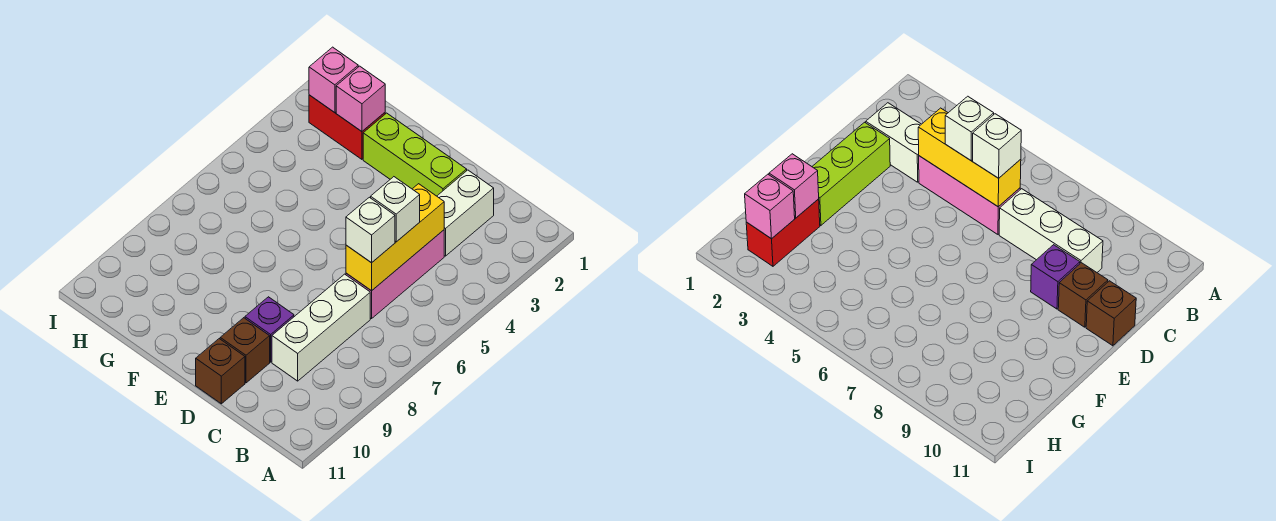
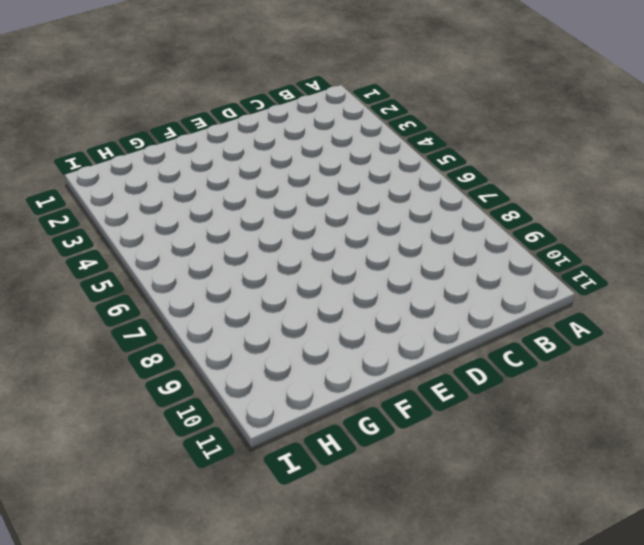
none -> white brick C2:C3 level 1
none -> pink brick C4:C6 level 1
none -> white brick C7:C9 level 1

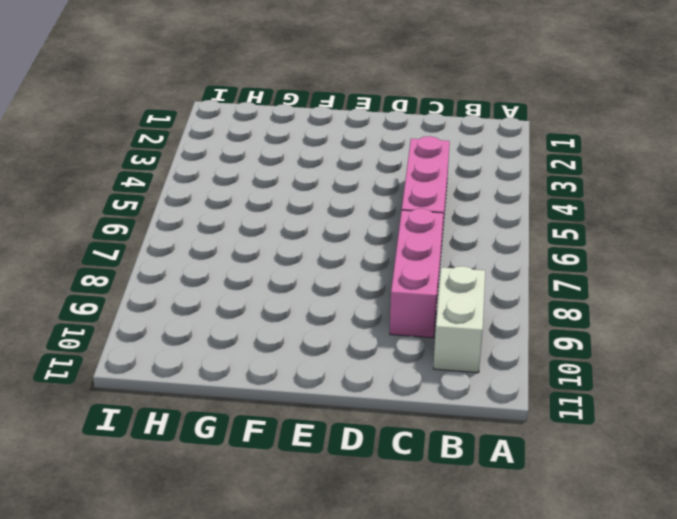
white brick B9:B10 level 1 -> white brick C2:C3 level 1
pink brick C7:C9 level 1 -> white brick C7:C9 level 1
none -> lime brick D2:F2 level 1
none -> purple brick D9 level 1
none -> brown brick D10 level 1

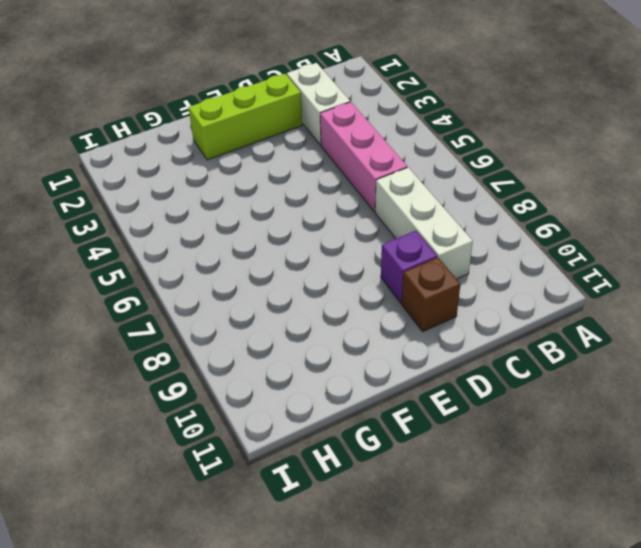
none -> brown brick D11 level 1
none -> red brick G2:H2 level 1
none -> yellow brick C4:C6 level 2

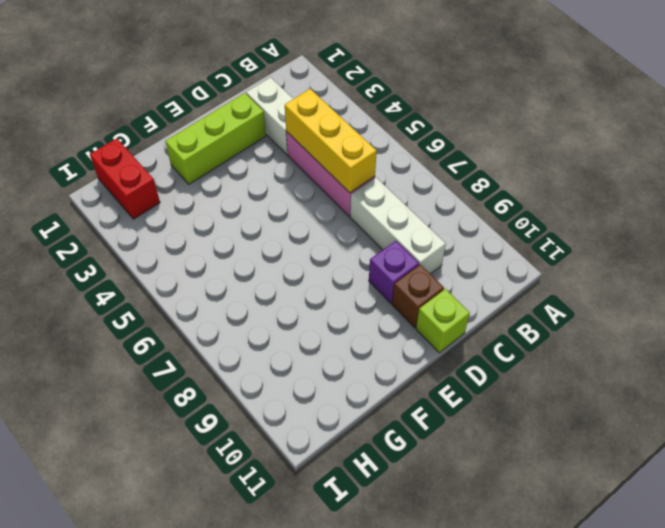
lime brick D11 level 1 -> brown brick D11 level 1
red brick H1:H2 level 1 -> red brick G2:H2 level 1
none -> pink brick G2 level 2
none -> pink brick H2 level 2
none -> white brick C5 level 3

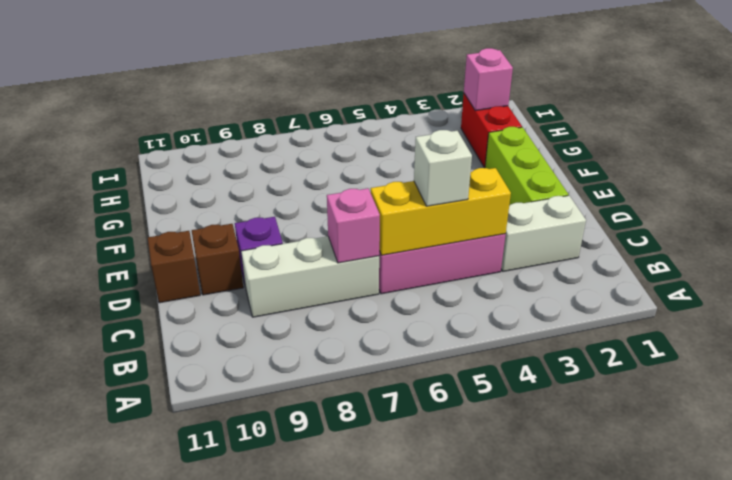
pink brick C7 level 2 -> pink brick G2 level 2
none -> white brick C6 level 3

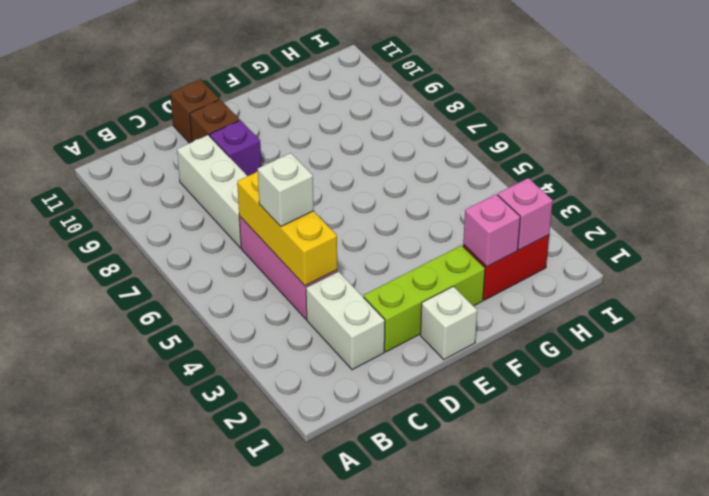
white brick E1 level 1 -> white brick C6 level 3

